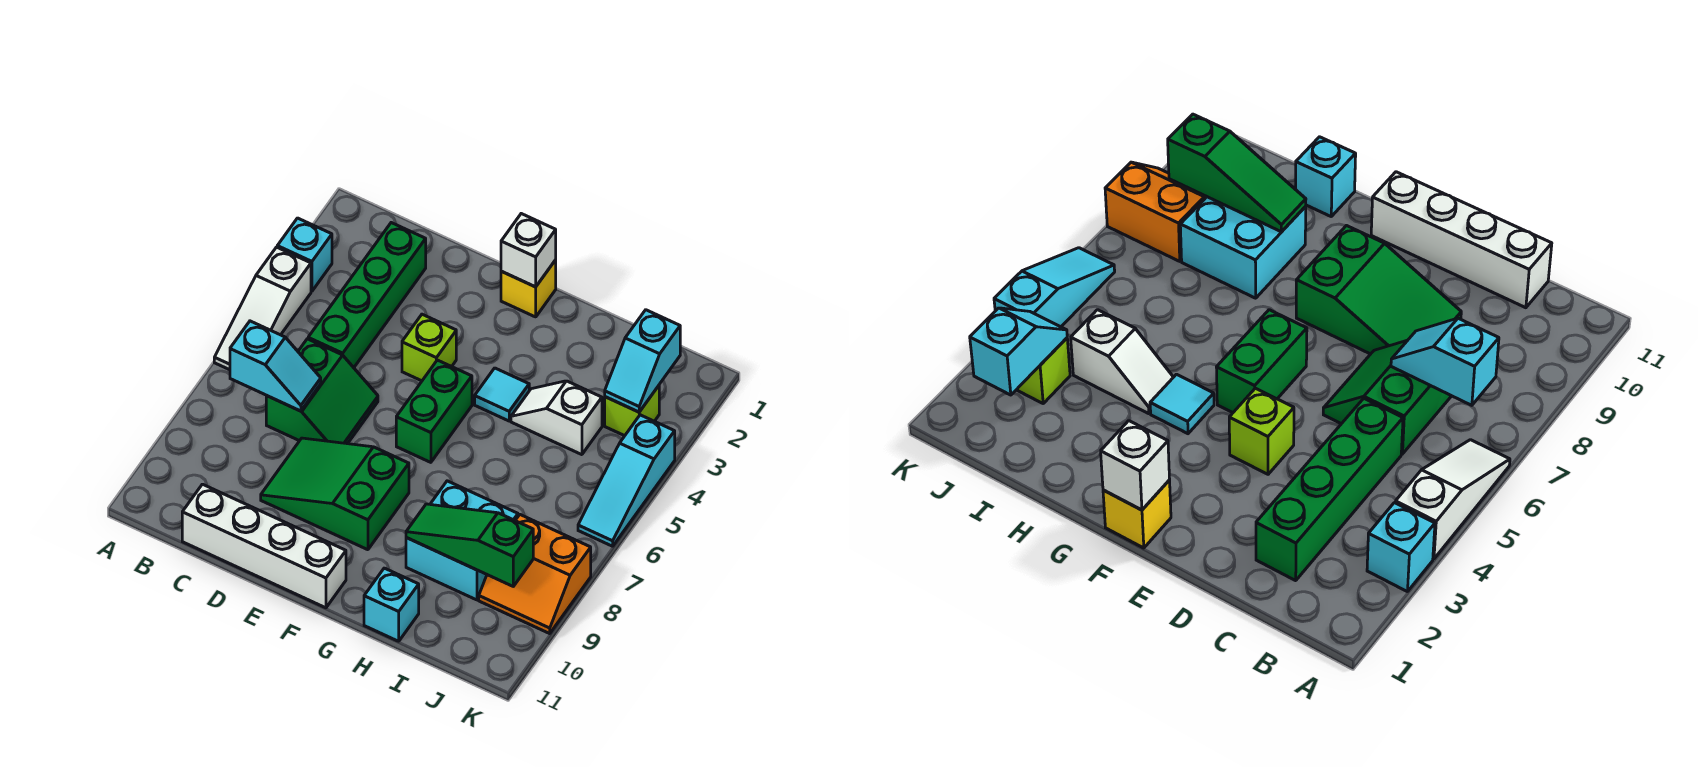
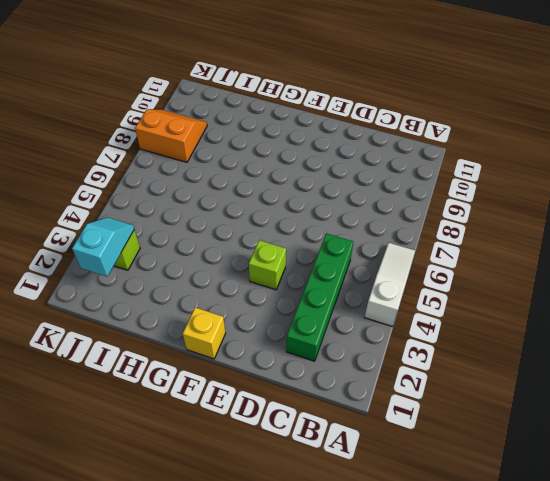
none -> cyan brick A3 level 1
none -> green slope C6:D7 level 1 top C
none -> white brick C11:F11 level 1

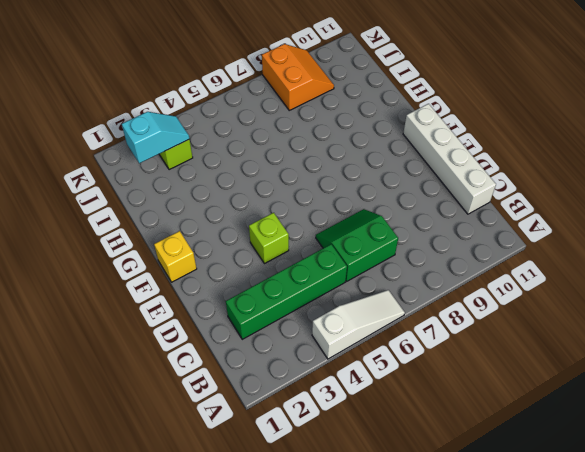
none -> cyan brick A3 level 1
none -> green slope D8:F9 level 1 top F
none -> green brick F5:F6 level 1

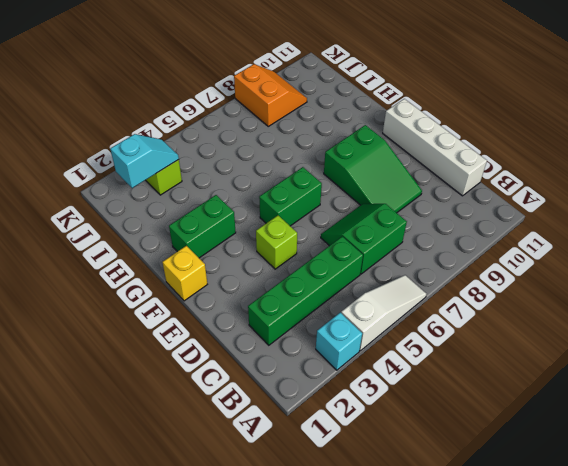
green brick G2:G3 level 1 -> none
none -> cyan tile G4 level 1
none -> white slope H4:I4 level 1 top I
none -> cyan brick H8:I9 level 1

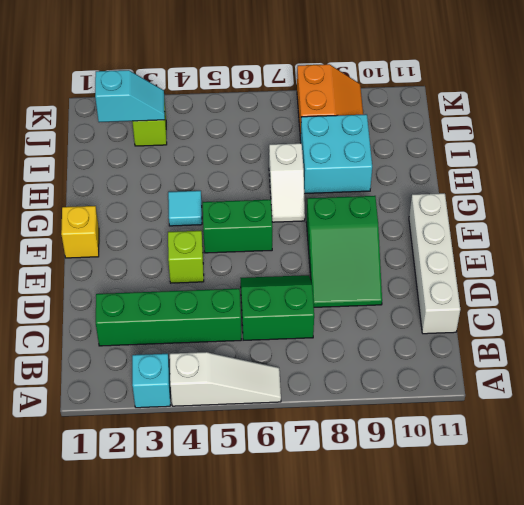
white slope G7:H7 level 1 top H -> white slope H4:I4 level 1 top I
none -> cyan brick H11 level 1
none -> cyan slope K4:K6 level 1 top 4
none -> cyan slope B7:C7 level 2 top B

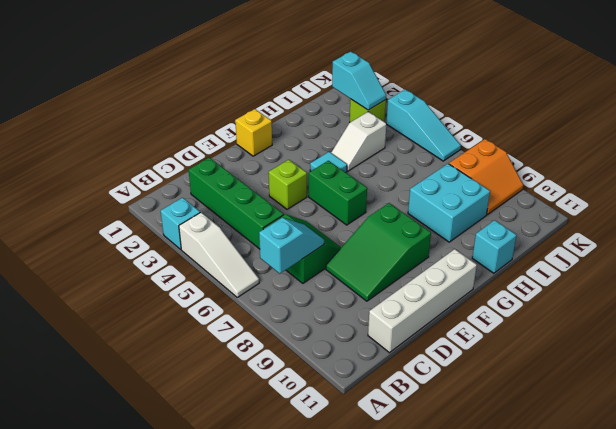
none -> white brick F1 level 2
none -> green slope H9:J9 level 2 top J

